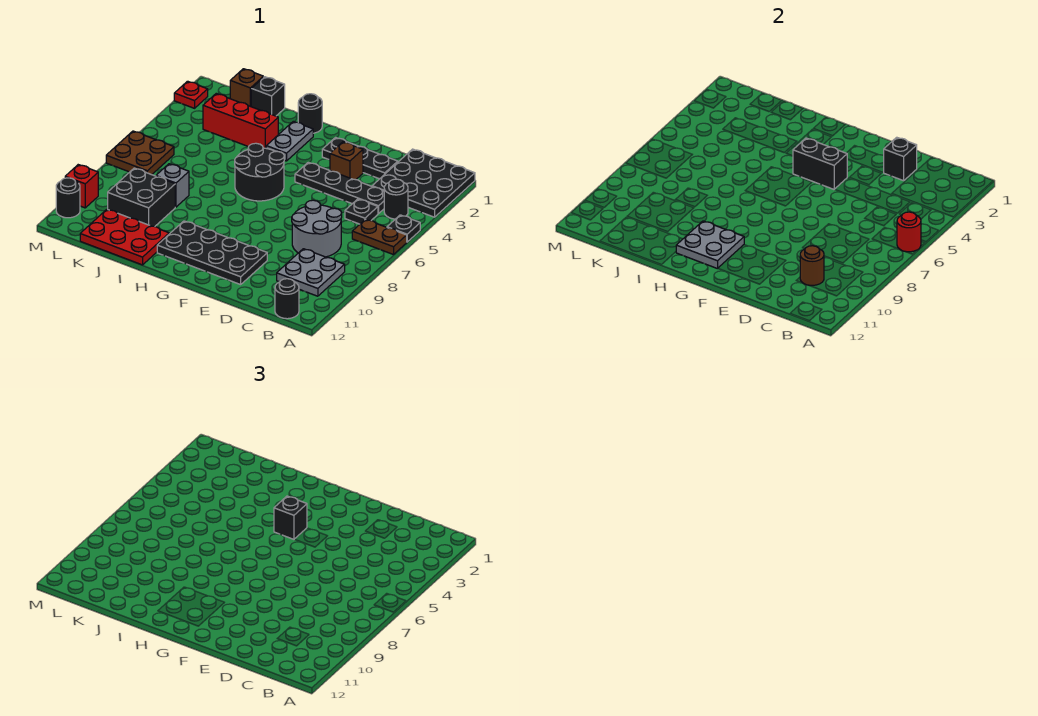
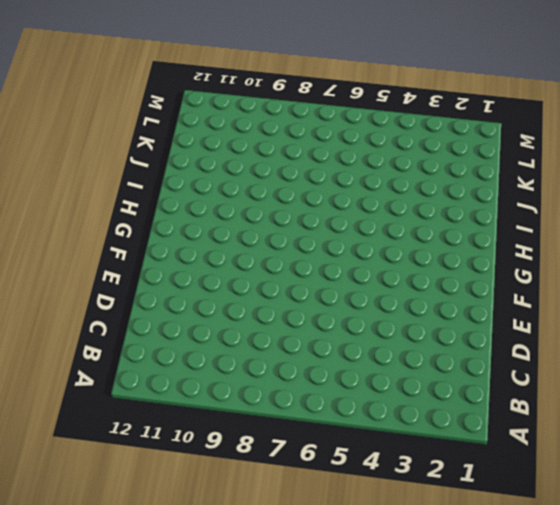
none -> black plate A1:C3 level 1
none -> black plate A5 level 1
none -> brown plate A6:B6 level 1
none -> black round brick B4 level 1

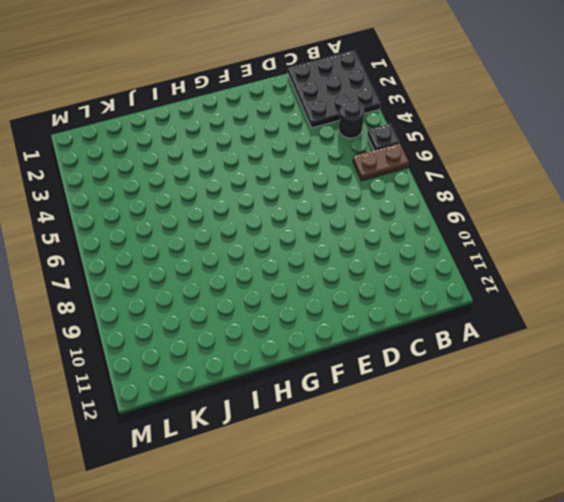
none -> grey plate B9:C10 level 1
none -> black round brick B12 level 1
none -> black plate C4:F4 level 1
none -> black plate C5 level 1

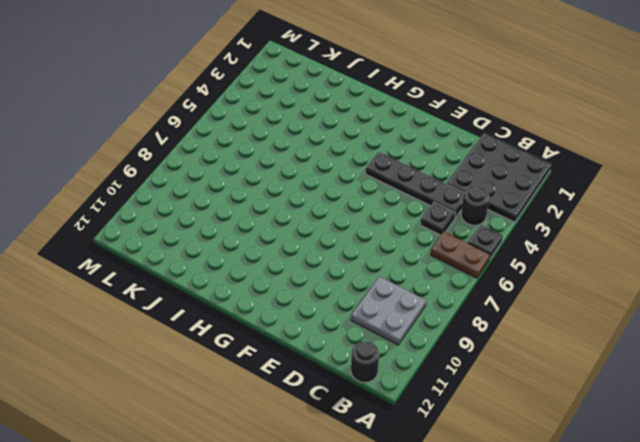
none -> grey round brick C7:D8 level 1
none -> black plate D2:F2 level 1
none -> brown brick E3 level 1
none -> black plate E10:H11 level 1

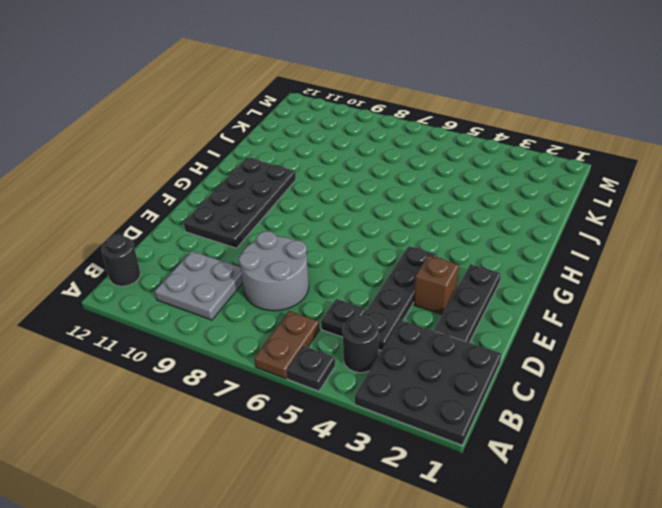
none -> black round brick G5:H6 level 1
none -> black round brick H1 level 1
none -> grey plate H2:H3 level 1
none -> red brick I3:K3 level 1

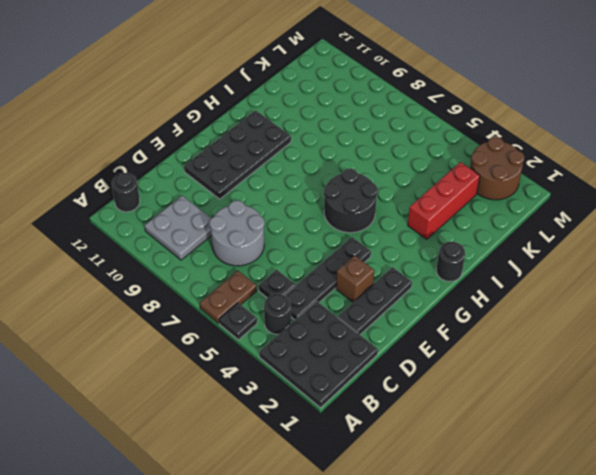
brown round brick L2:M3 level 1 -> red plate M2 level 1
none -> grey plate H2:H3 level 1
none -> red plate I11:K12 level 1
none -> black brick J1 level 1
none -> grey brick J8 level 1

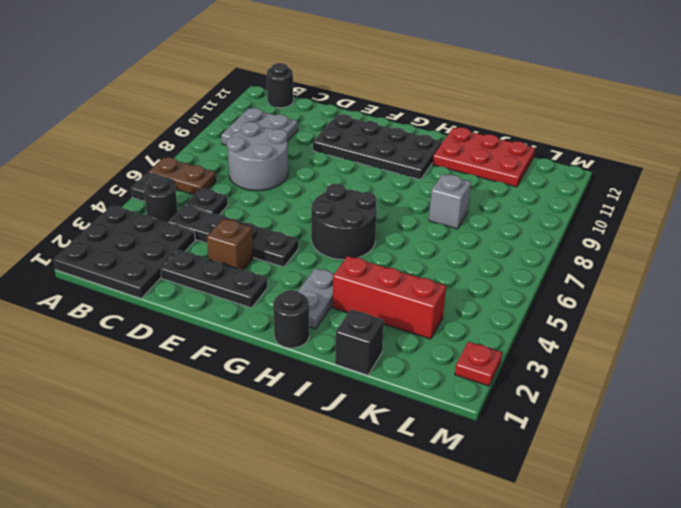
none -> black brick J9:K10 level 1
none -> brown brick K1 level 1
none -> brown plate L6:M7 level 1
none -> red brick M10 level 1

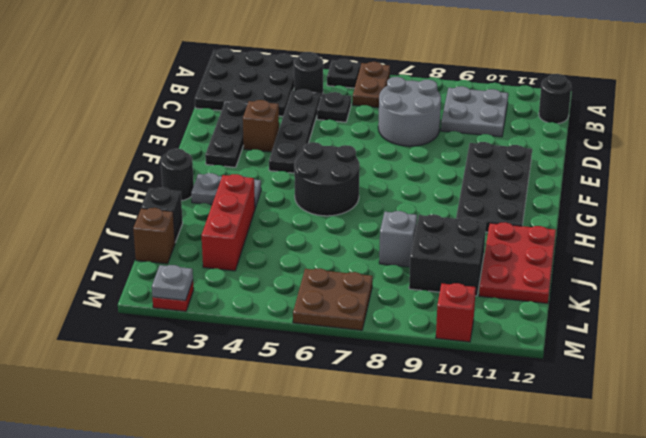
grey plate M2 level 2 -> none
none -> black round brick M11 level 1
none -> red round brick A6 level 2
none -> brown round brick C10 level 2
none -> black brick D2 level 2

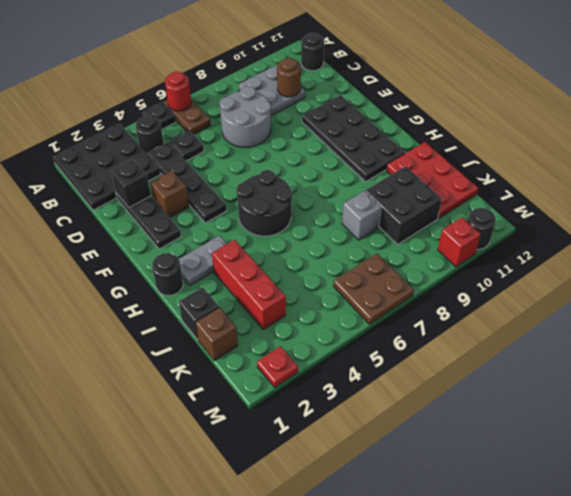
none -> black brick F4:G4 level 2
none -> grey plate G10:H11 level 2
none -> black brick G4 level 3

